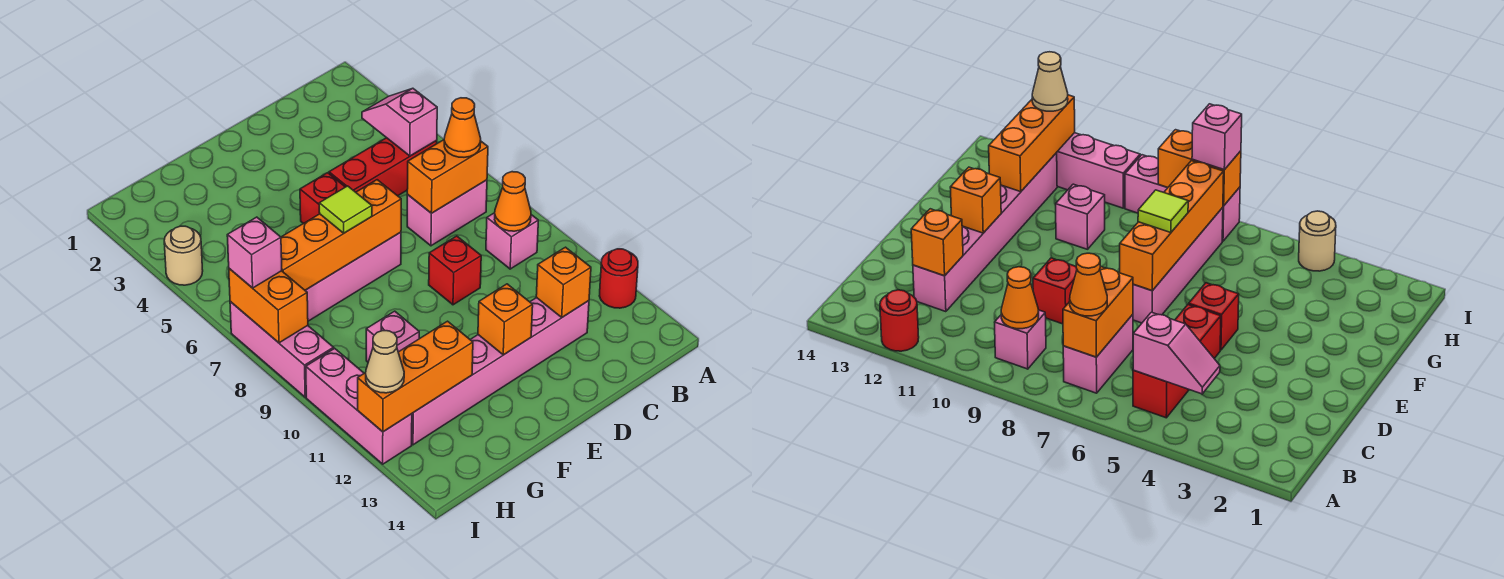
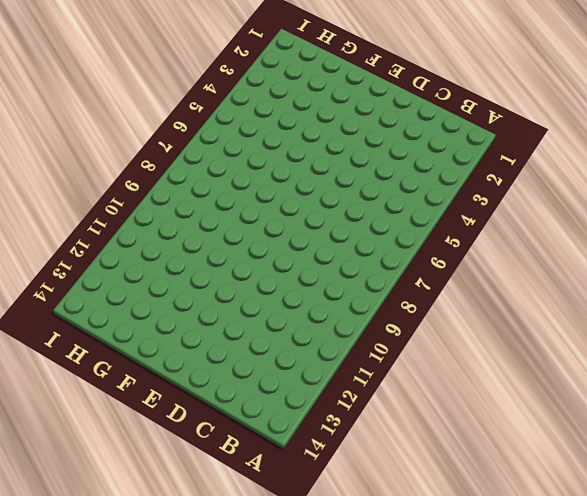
none -> red round brick A12 level 1
none -> red brick B5:D5 level 1
none -> pink brick B7:C7 level 1

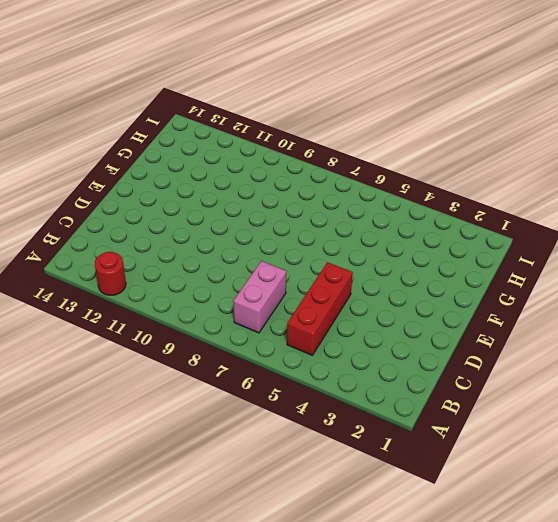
none -> pink brick B9 level 1
none -> pink brick C12:H12 level 1
none -> red brick D9 level 1

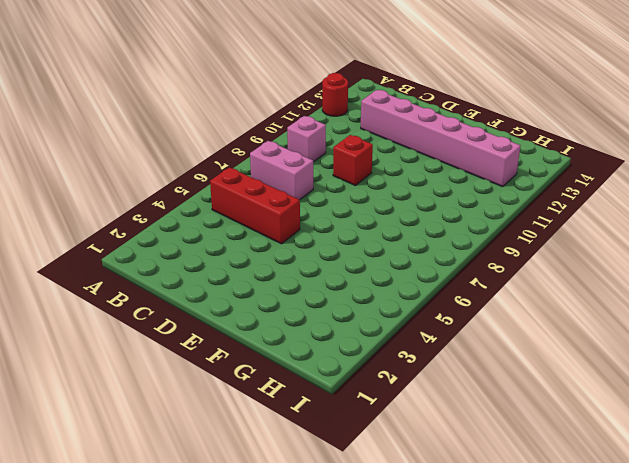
none -> red brick E5 level 1
none -> pink brick E7:H7 level 1
none -> pink brick G10 level 1

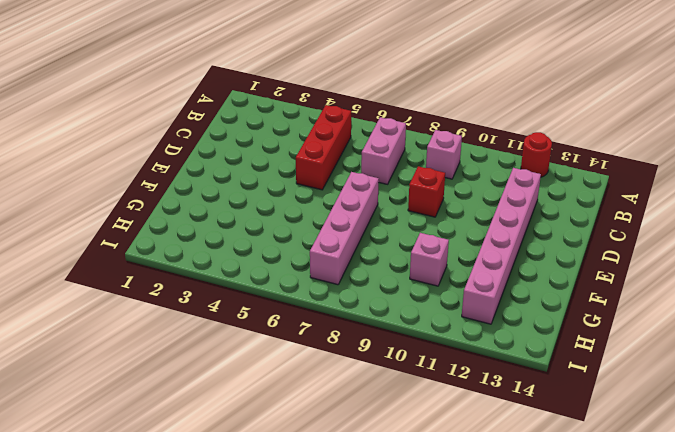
none -> red brick E5 level 1
none -> tan round brick I4 level 1
none -> pink brick I7:I9 level 1

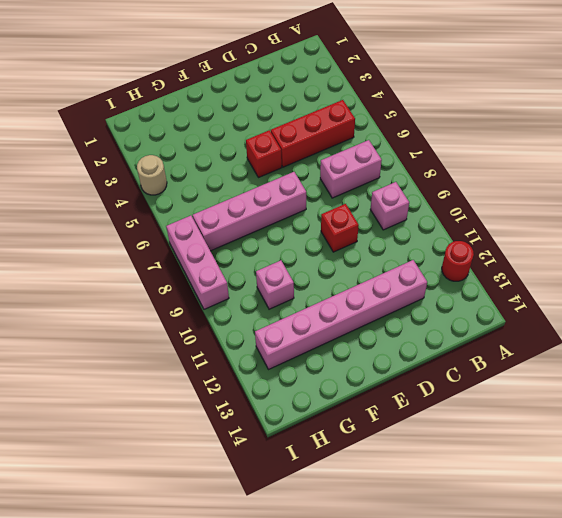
none -> pink brick I10:I12 level 1
none -> pink slope B4:B5 level 2 top 5
none -> orange brick B7:C7 level 2

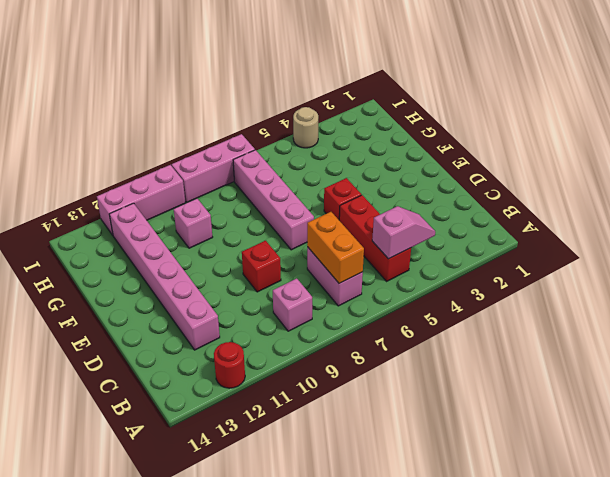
none -> orange cone B9 level 2
none -> orange brick C12 level 2
none -> orange brick E7:H7 level 2

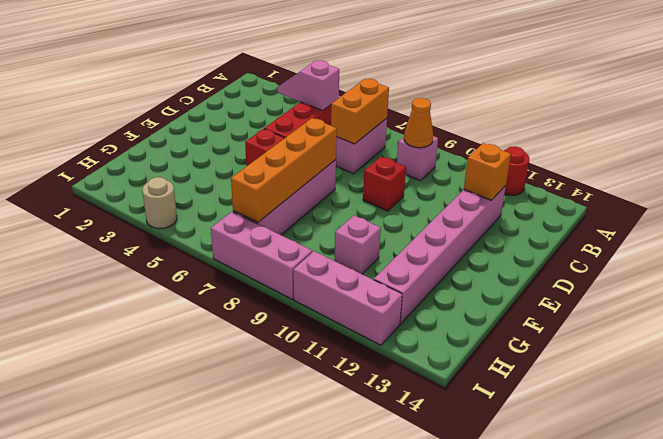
none -> orange brick E12 level 2
none -> orange brick G12:I12 level 2
none -> orange brick I7:I8 level 2

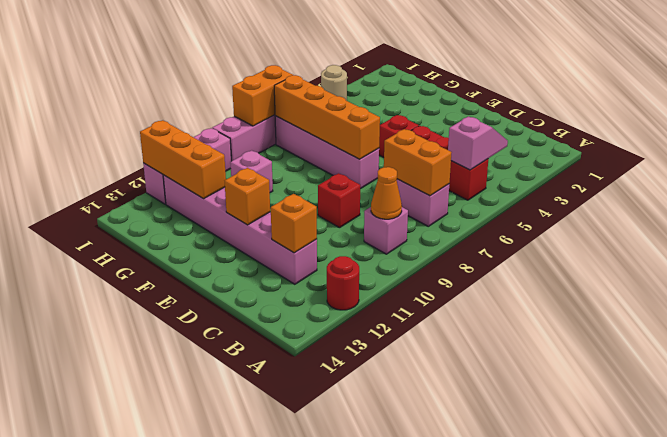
none -> orange cone B7 level 3
none -> lime tile F7 level 3
none -> pink brick I7 level 3

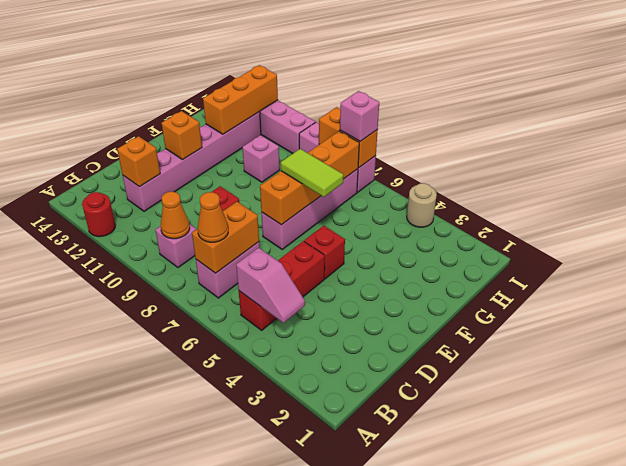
lime tile F6:F7 level 3 -> lime tile F7 level 3
none -> tan cone I12 level 3

